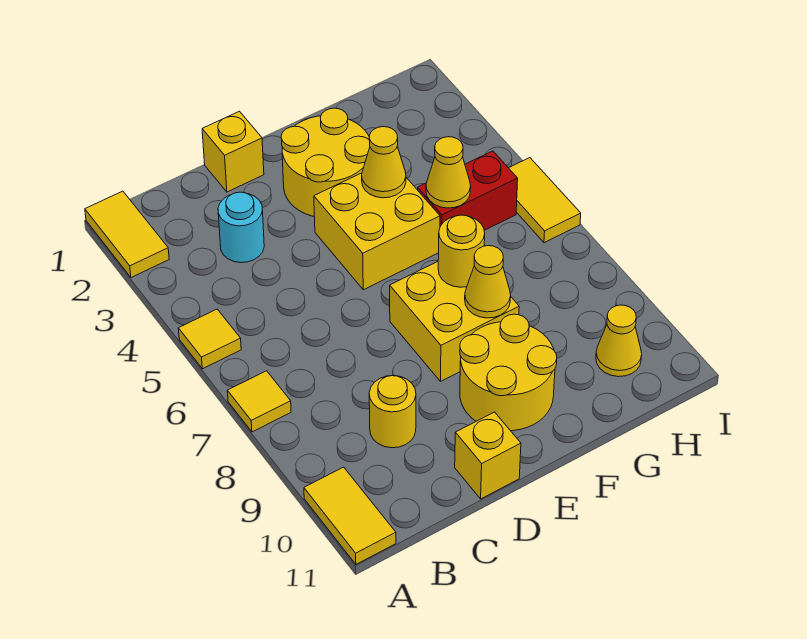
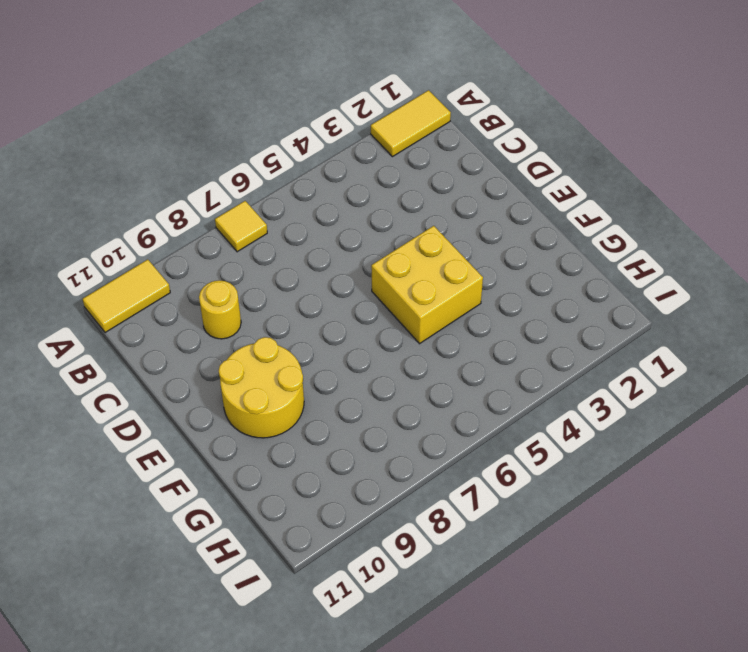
none -> yellow tile A5 level 1
none -> cyan round brick C3 level 1
none -> yellow brick D1 level 1

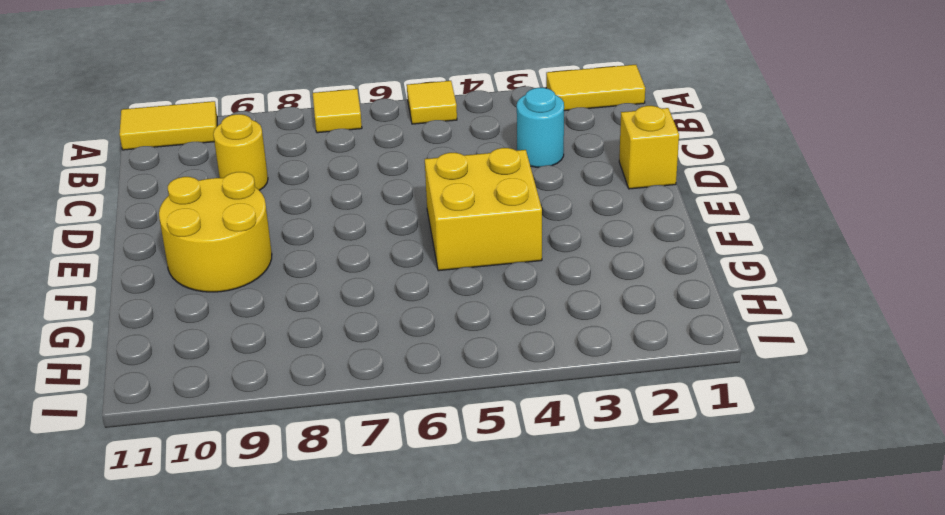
none -> yellow brick D11 level 1
none -> yellow round brick E2:F3 level 1
none -> yellow brick E7:F8 level 1

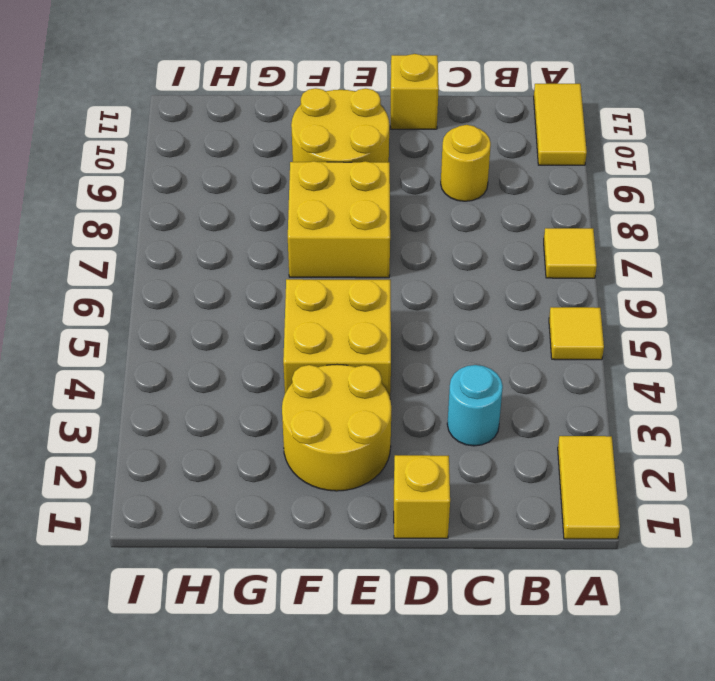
none -> red brick G5:H5 level 1
none -> yellow cone H10 level 1
none -> yellow tile I5:I6 level 1

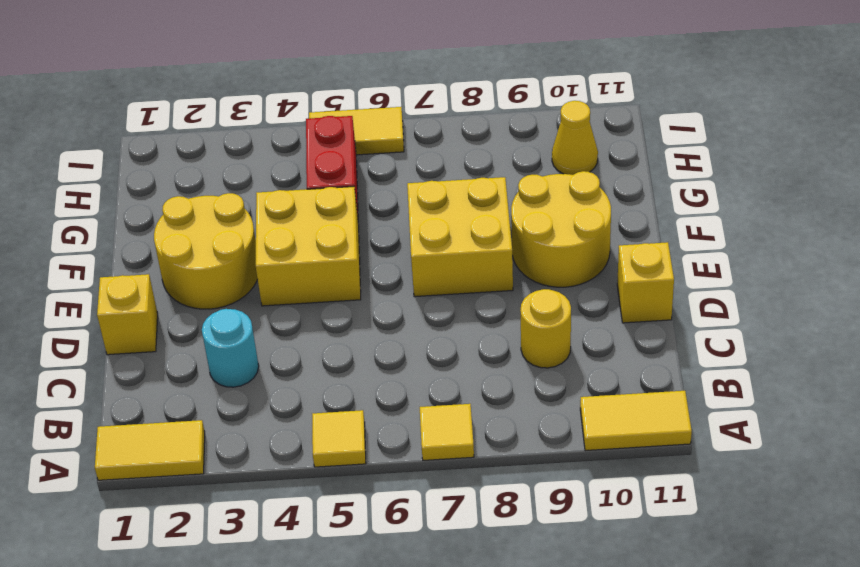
none -> yellow cone F4 level 2
none -> yellow round brick F7 level 2
none -> yellow cone F8 level 2

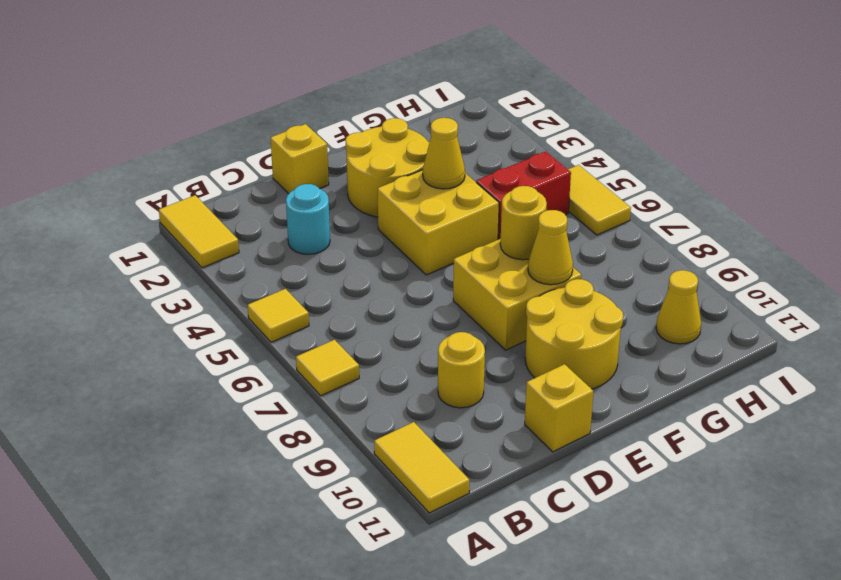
none -> yellow cone G5 level 2

